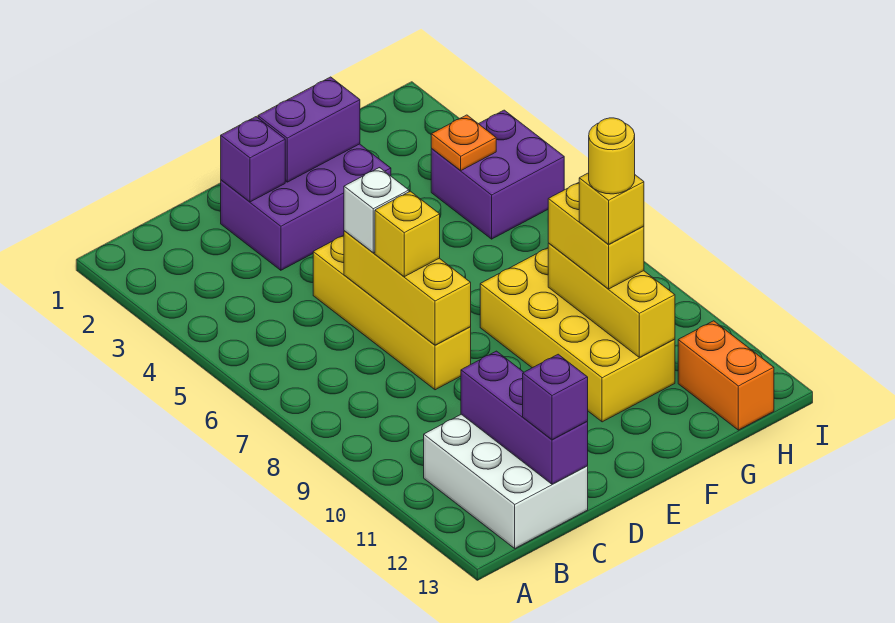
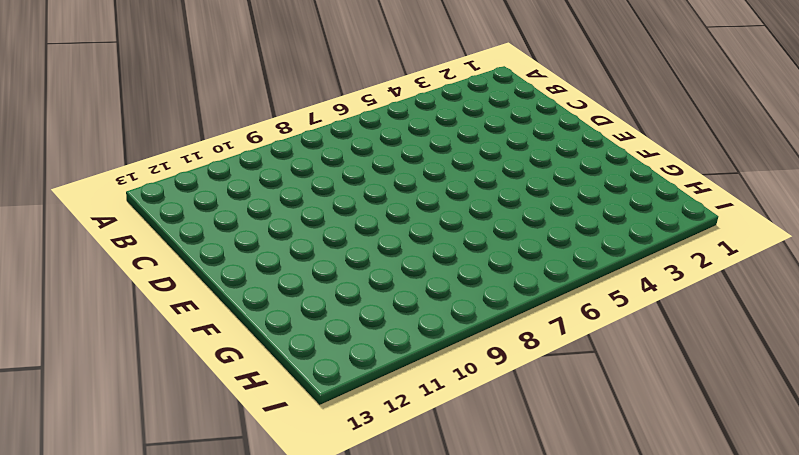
none -> white brick B11:C13 level 1
none -> purple brick D2:F3 level 1
none -> yellow brick D5:D8 level 1

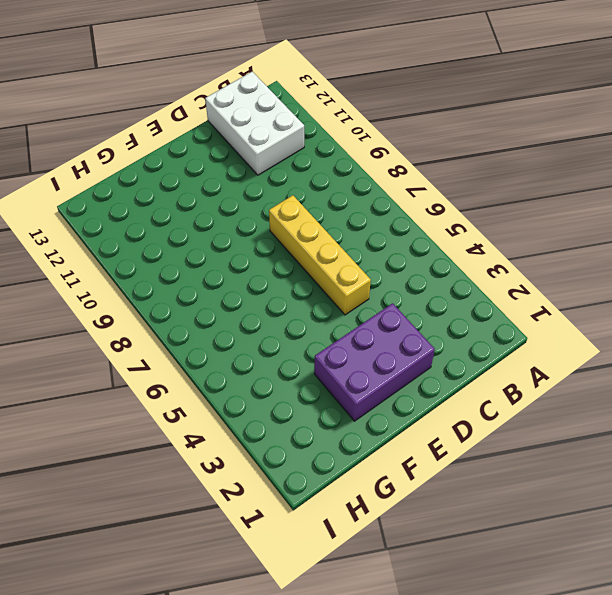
none -> yellow brick F8:G11 level 1
none -> purple brick H4:I5 level 1
none -> orange brick H12:H13 level 1

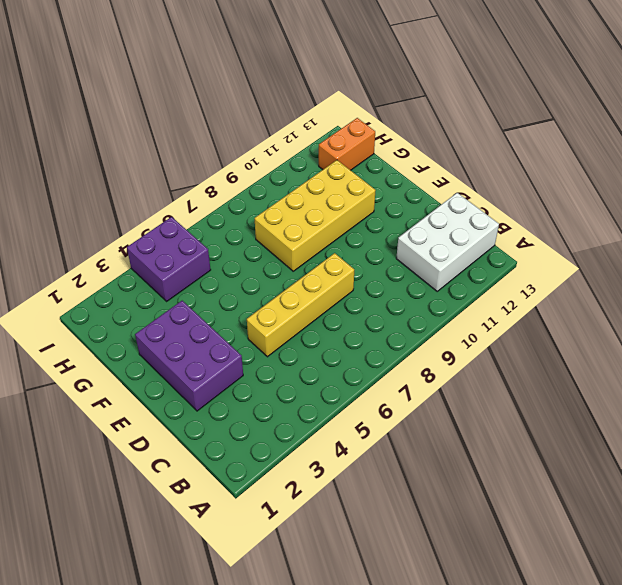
none -> purple brick C11:C13 level 2
none -> purple brick D2 level 2
none -> yellow brick D6:D8 level 2

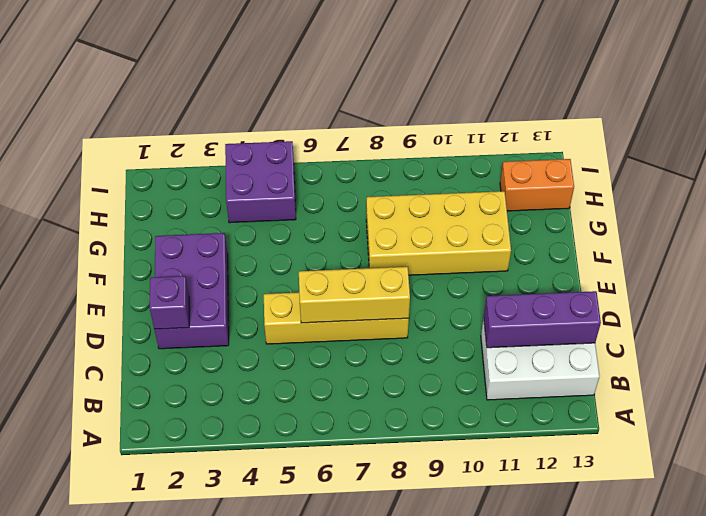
none -> purple brick E2:F2 level 2
none -> yellow brick G9:G11 level 2
none -> orange plate H4 level 2

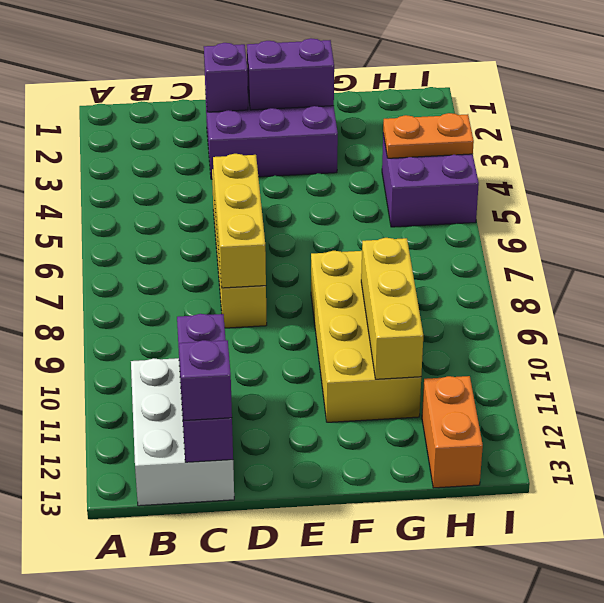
orange plate H4:I4 level 2 -> orange plate H4 level 2
none -> white brick D6 level 3
none -> yellow brick D7 level 3
none -> yellow brick G9:G10 level 3

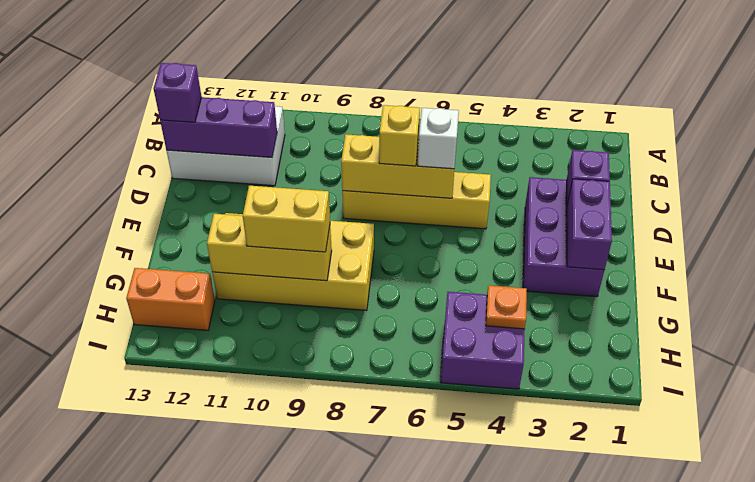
none -> yellow brick G10 level 4
none -> yellow round brick G10 level 5

